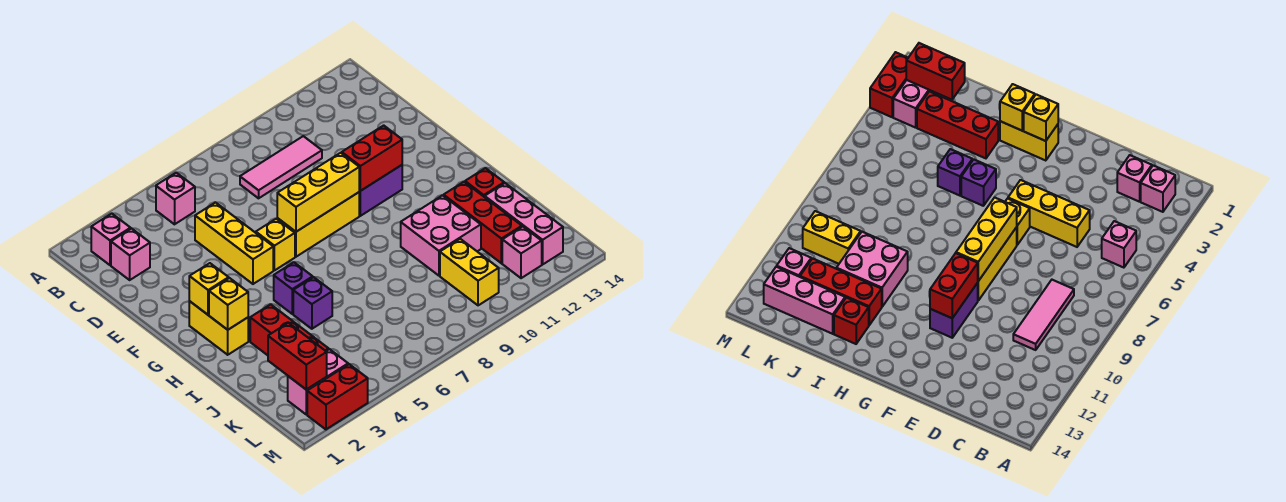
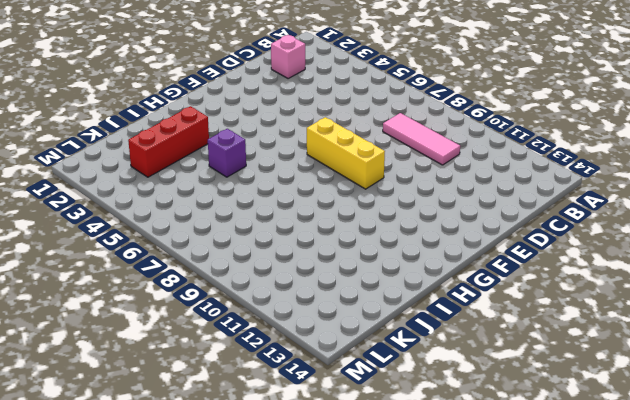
none -> pink brick B2 level 1
none -> pink brick B5 level 1
none -> yellow brick D5:F5 level 1

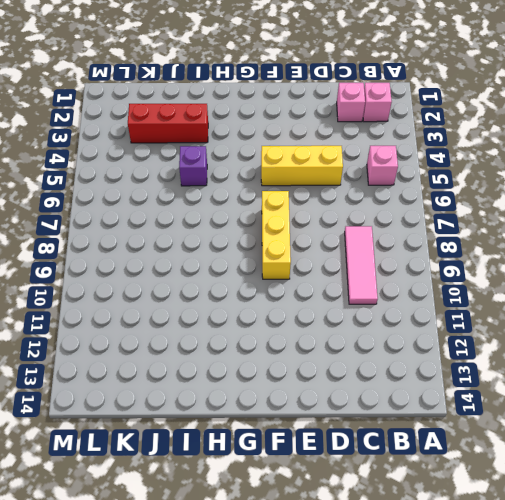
none -> yellow brick F6 level 1
none -> purple brick F10:F11 level 1
none -> yellow brick G2:H2 level 1

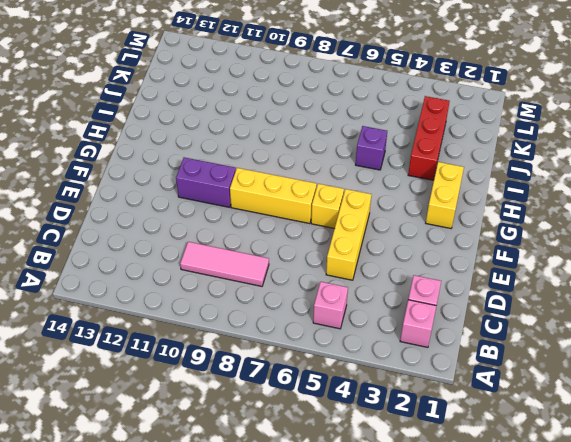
none -> purple brick H5 level 1
none -> pink brick I10:J11 level 1
none -> red brick I12:K12 level 1

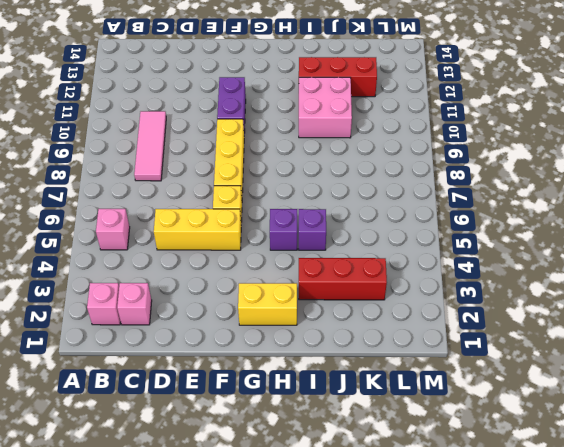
none -> red brick I13 level 1
none -> pink brick J13:L13 level 1
none -> yellow brick K10:L10 level 1

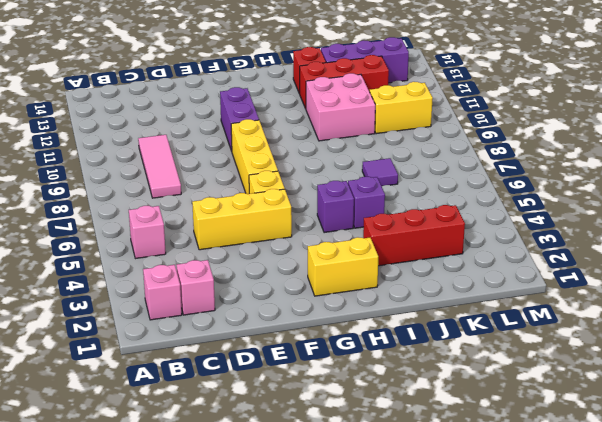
purple tile J7 level 1 -> none
purple brick J13:L13 level 1 -> pink brick J13:L13 level 1
none -> pink brick L2:L3 level 1
none -> pink brick L12 level 1
none -> red brick M2:M3 level 1

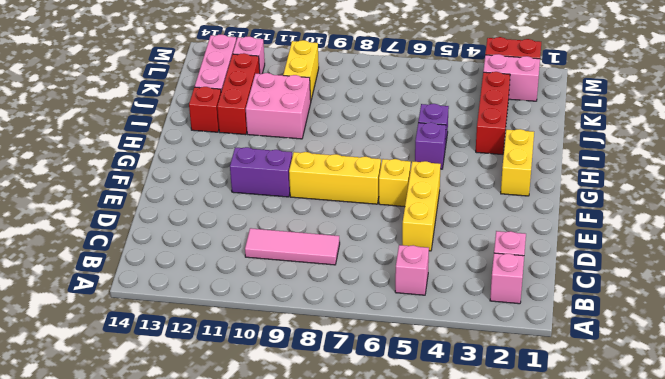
none -> yellow brick F7:F9 level 2
none -> red brick F10:F11 level 2
none -> yellow brick G2 level 2

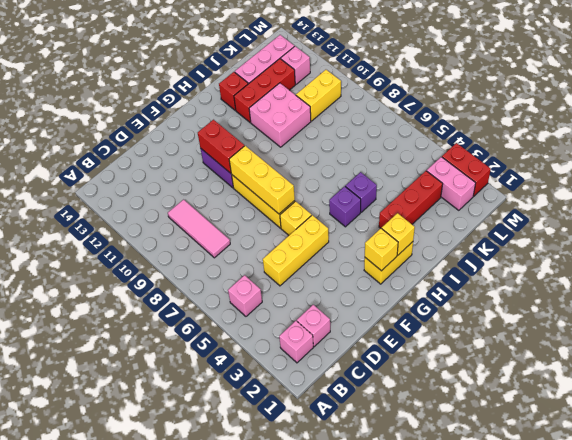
none -> red brick K2:L2 level 2

